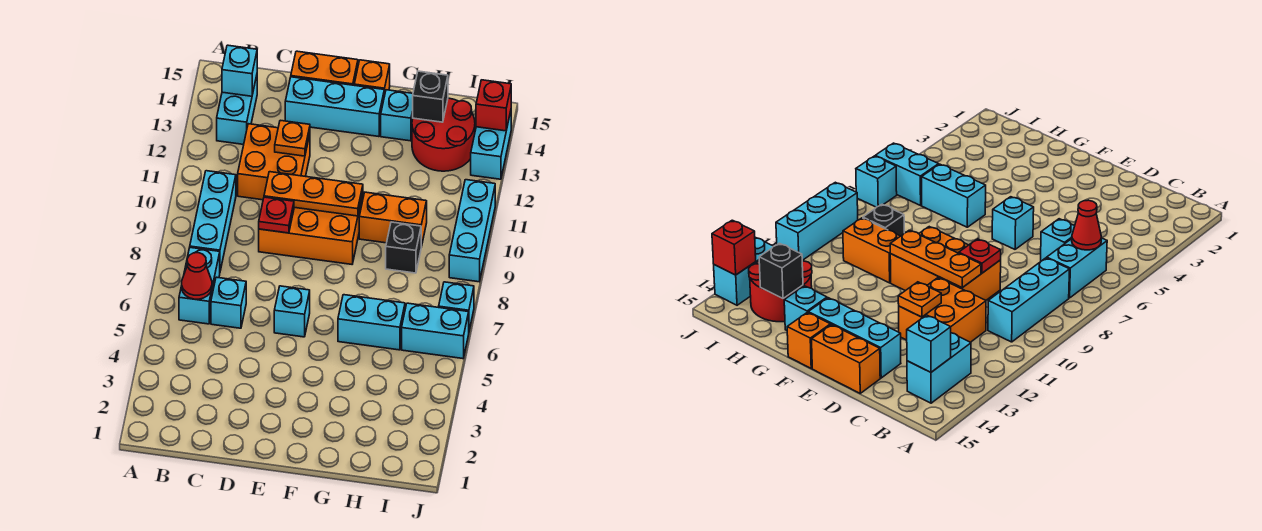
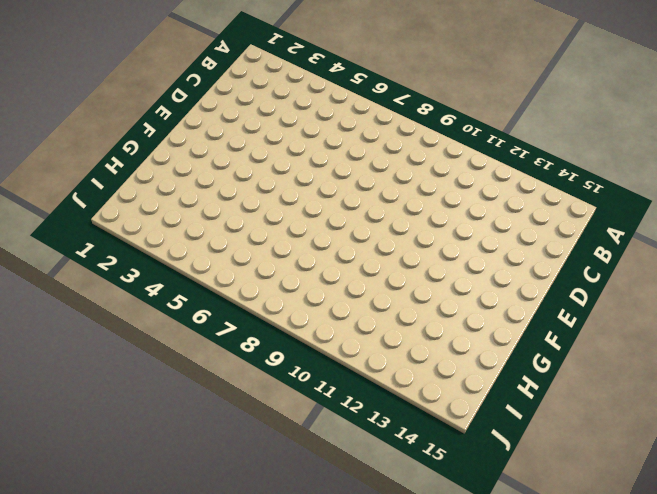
none -> cyan brick B6:B7 level 1
none -> cyan brick B8:B10 level 1
none -> cyan brick B13:B14 level 1

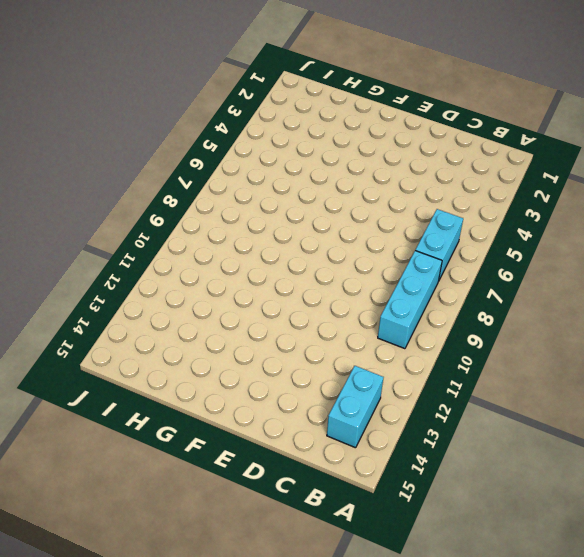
none -> cyan brick C6 level 1
none -> orange brick C11:D12 level 1
none -> orange brick D9:F10 level 1

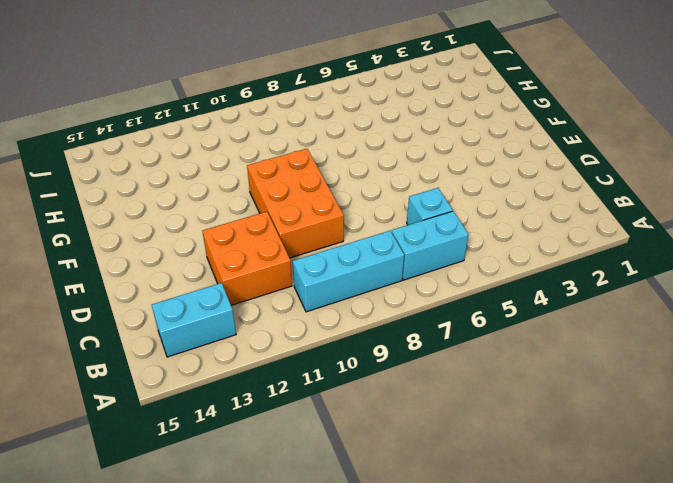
none -> cyan brick D14:F14 level 1
none -> orange brick D15:E15 level 1
none -> cyan brick E6 level 1

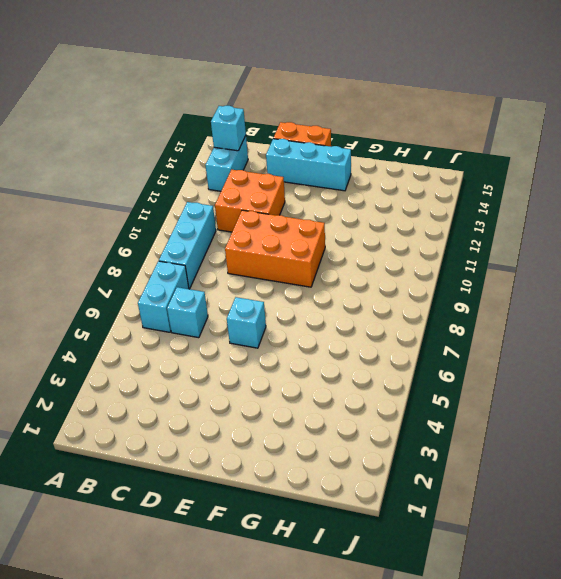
none -> orange brick F15 level 1
none -> cyan brick G6:H6 level 1
none -> orange brick G10:H10 level 1

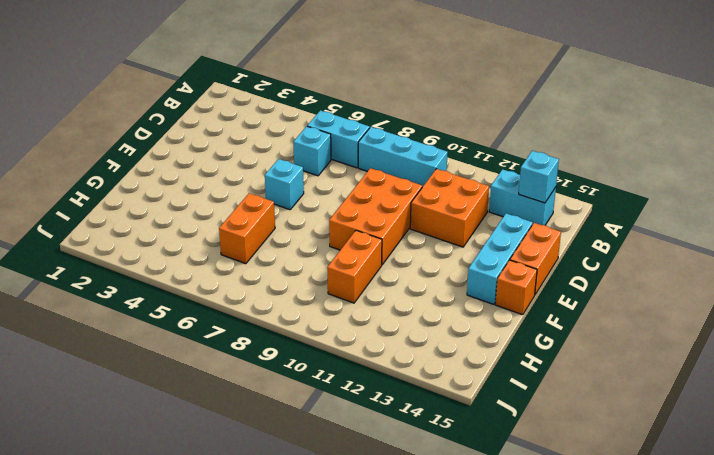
orange brick G6:H6 level 1 -> cyan brick G6:H6 level 1
none -> cyan brick G14 level 1
none -> black brick H9 level 1
none -> red round brick H13:I14 level 1

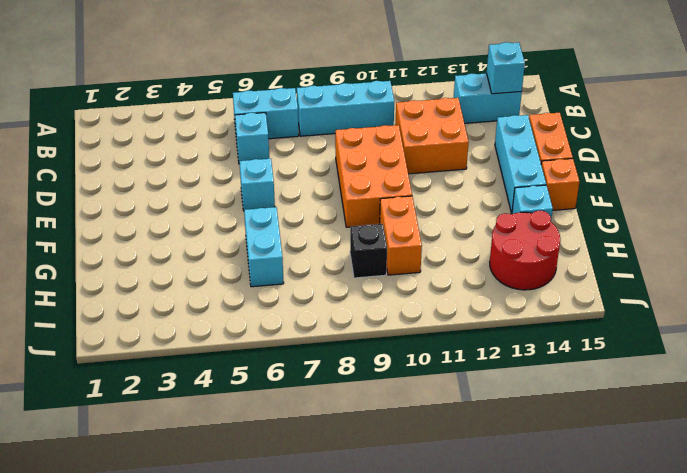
none -> cyan brick I6:J6 level 1
none -> cyan brick J7 level 1
none -> cyan brick J9:J11 level 1

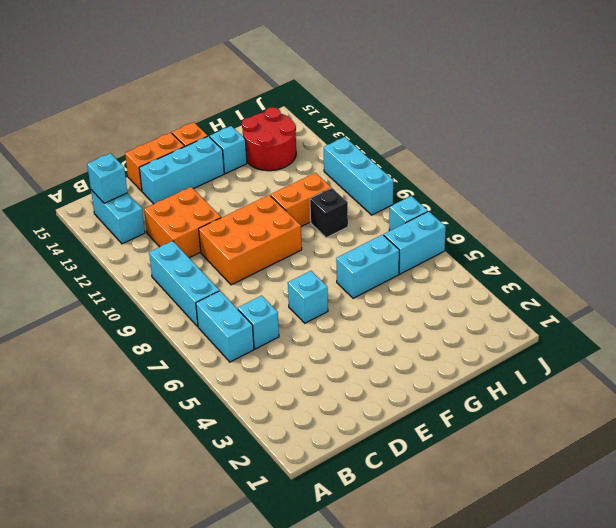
none -> cyan brick J13:J14 level 1
none -> red cone B6 level 2
none -> red plate D9 level 2

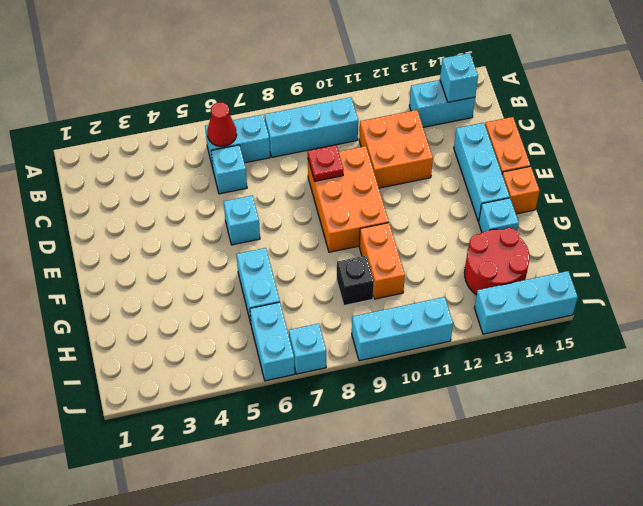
cyan brick J13:J15 level 1 -> cyan brick J13:J14 level 1
none -> orange plate D10:F10 level 2
none -> orange plate D12 level 2
none -> black brick H14 level 2

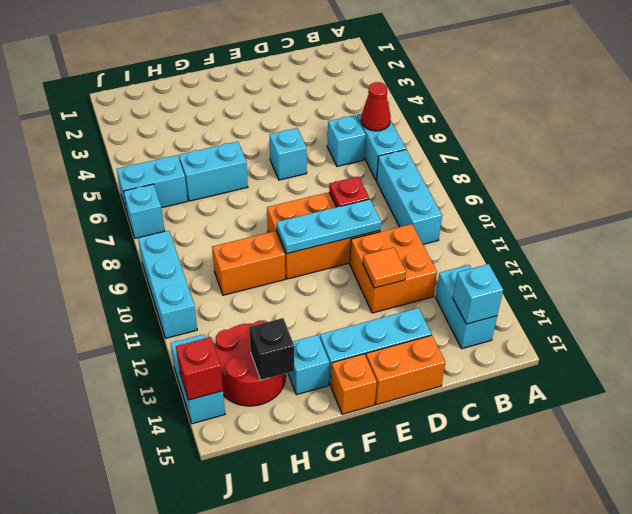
cyan plate D10:F10 level 2 -> orange plate D10:F10 level 2
orange tile D12 level 2 -> orange plate D12 level 2
none -> black brick H9 level 1

